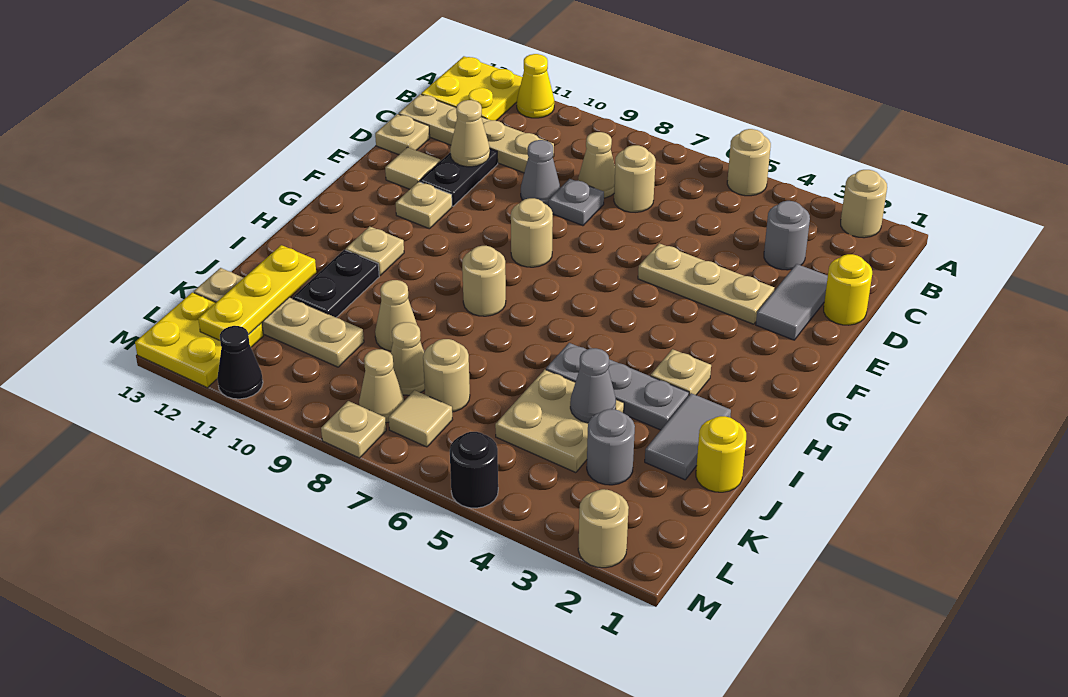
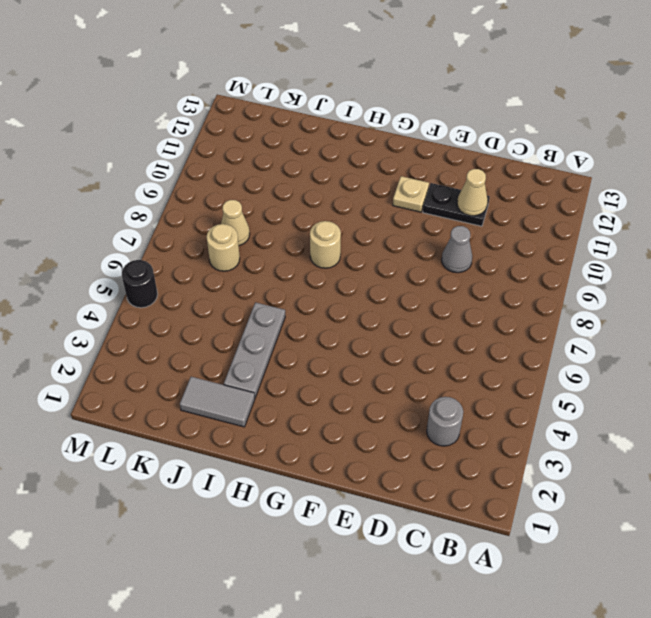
none -> tan round brick A2 level 1
none -> tan round brick A5 level 1
none -> yellow cone A11 level 1
none -> yellow plate A12:B13 level 1

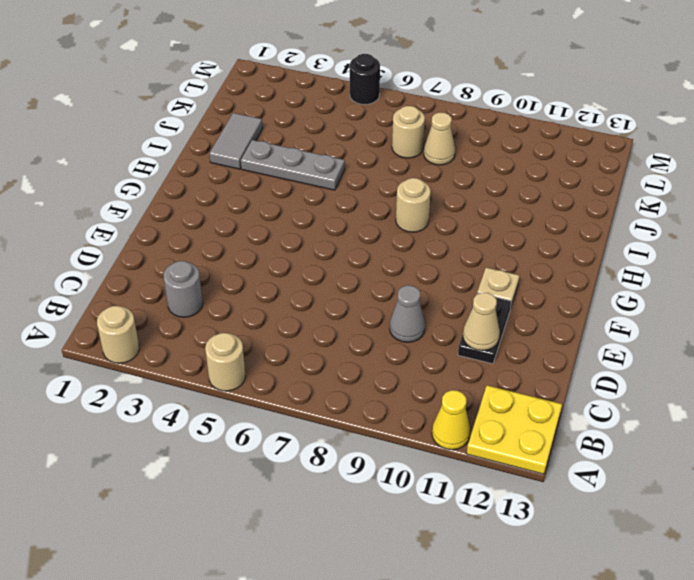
none -> tan round brick C7 level 1
none -> tan cone C8 level 1
none -> tan plate C10:C13 level 1
none -> yellow round brick D1 level 1

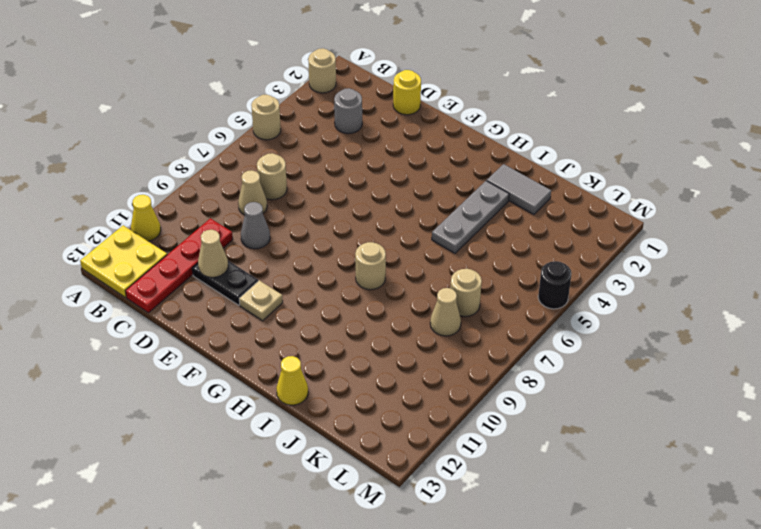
red plate C10:C13 level 1 -> tan plate C10:C13 level 1
yellow cone I13 level 1 -> none
none -> grey tile D2:E2 level 1
none -> grey plate D8 level 1
none -> tan plate D13 level 1
none -> tan plate E3:E5 level 1

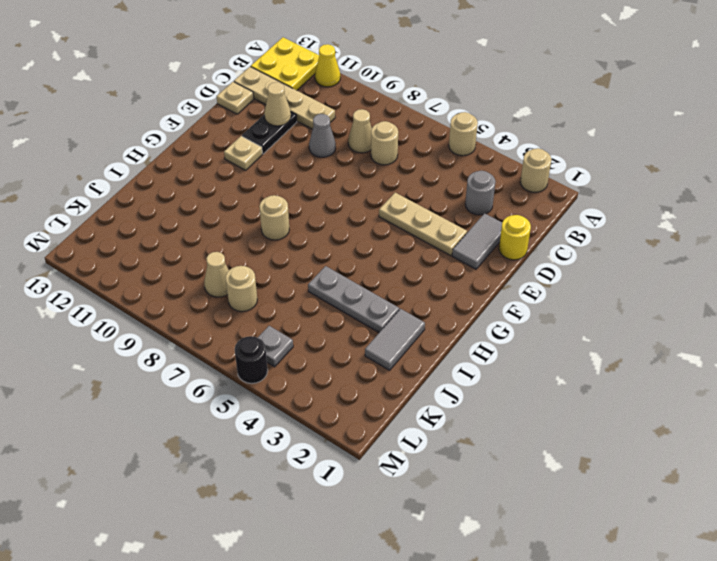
grey plate L5 level 1 -> grey plate D8 level 1
none -> tan tile E12 level 1
none -> tan round brick F8 level 1
none -> tan plate H3 level 1
none -> tan plate H11 level 1

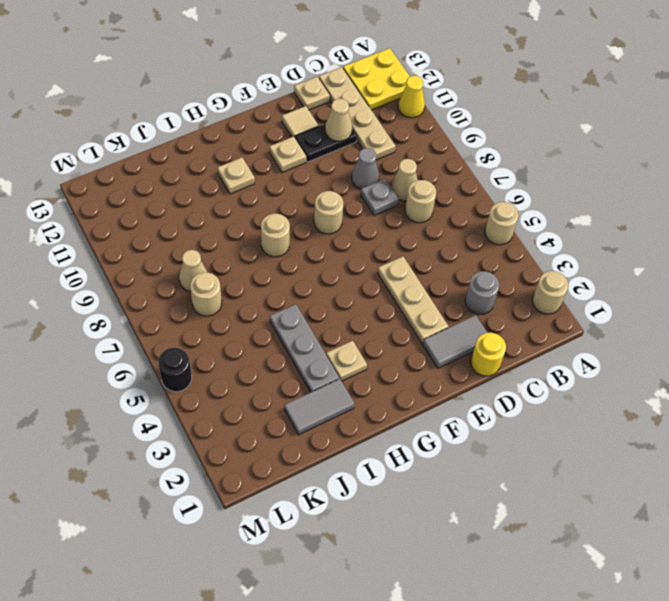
none -> black plate I11:J11 level 1
none -> yellow round brick J1 level 1
none -> tan plate J4:K5 level 1
none -> tan cone J9 level 1

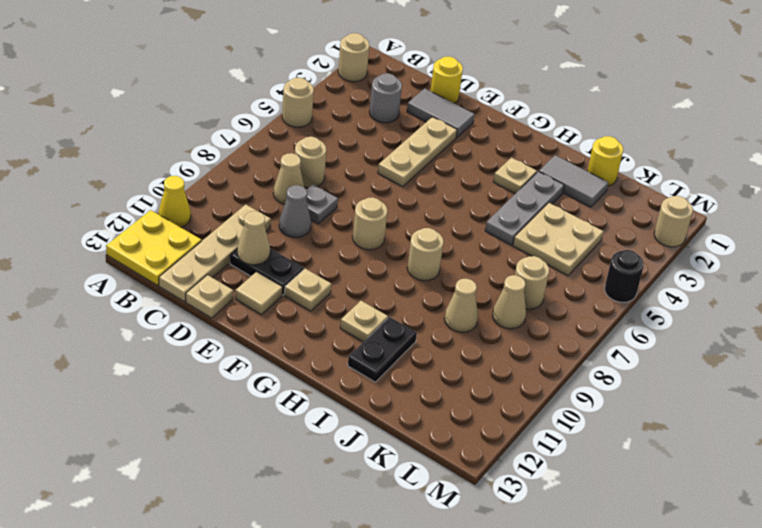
black plate I11:I12 level 1 -> black plate I11:J11 level 1
none -> grey round brick K3 level 1
none -> tan plate K10:K13 level 1
none -> tan tile L7 level 1
none -> tan cone L8 level 1

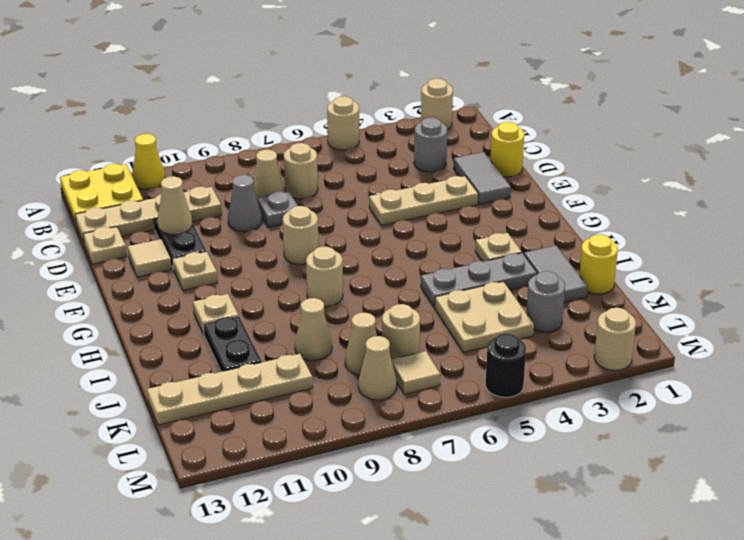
none -> yellow plate L12:M13 level 1
none -> tan plate M8 level 1
none -> black cone M11 level 1
none -> grey cone J4 level 2

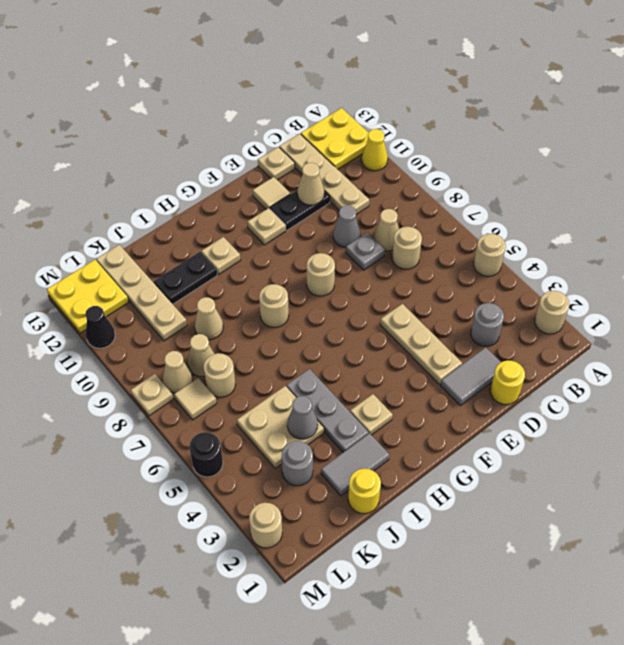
none -> yellow plate J12:L12 level 2

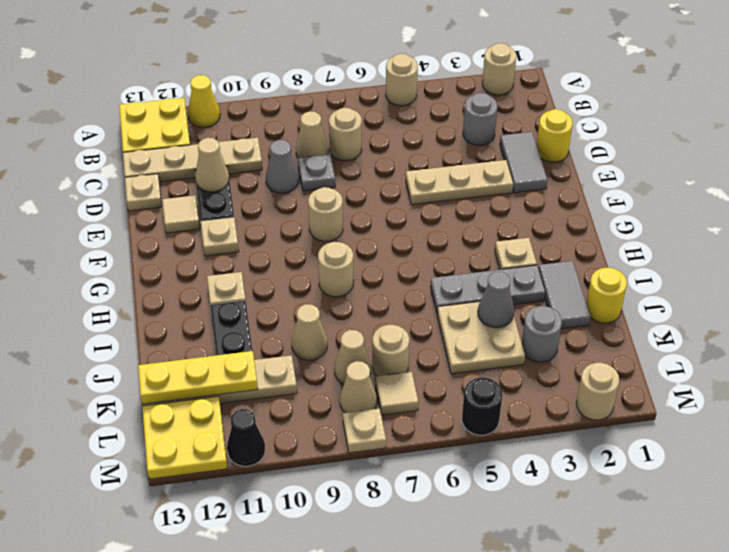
yellow plate K11:K13 level 2 -> yellow plate J12:L12 level 2

